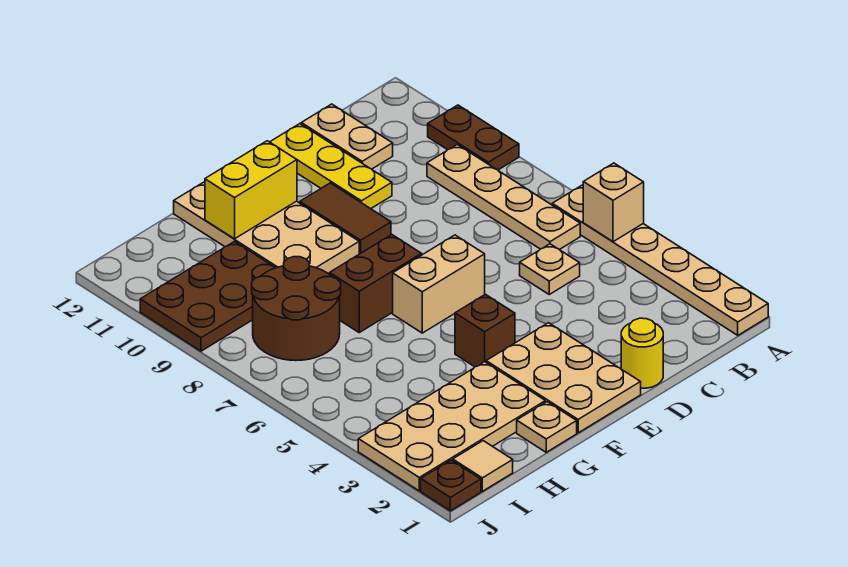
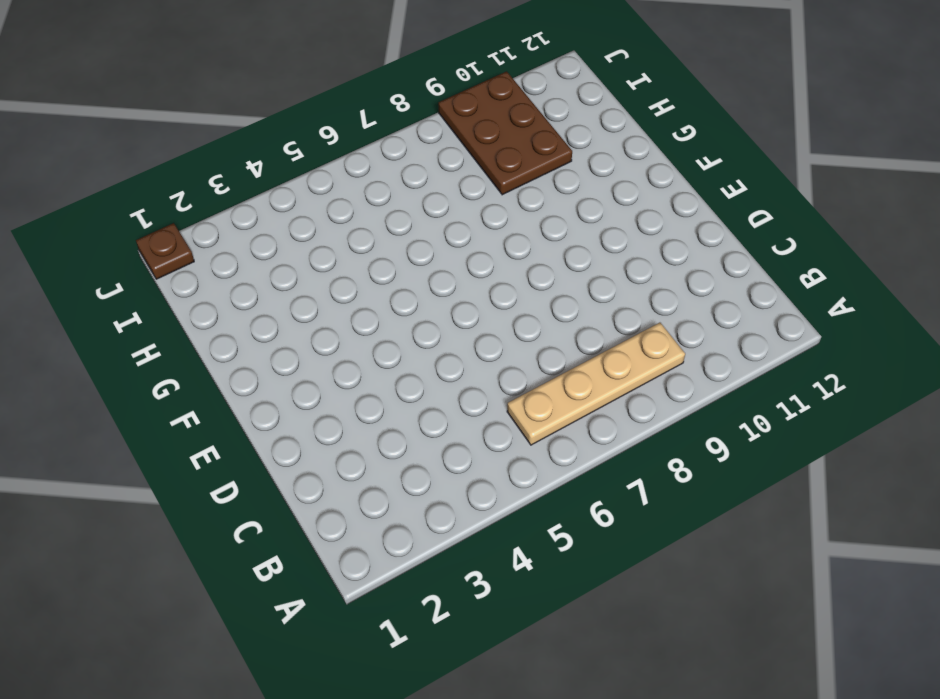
none -> tan plate A1:A6 level 1
none -> brown plate A9:A10 level 1
none -> tan plate C5 level 1

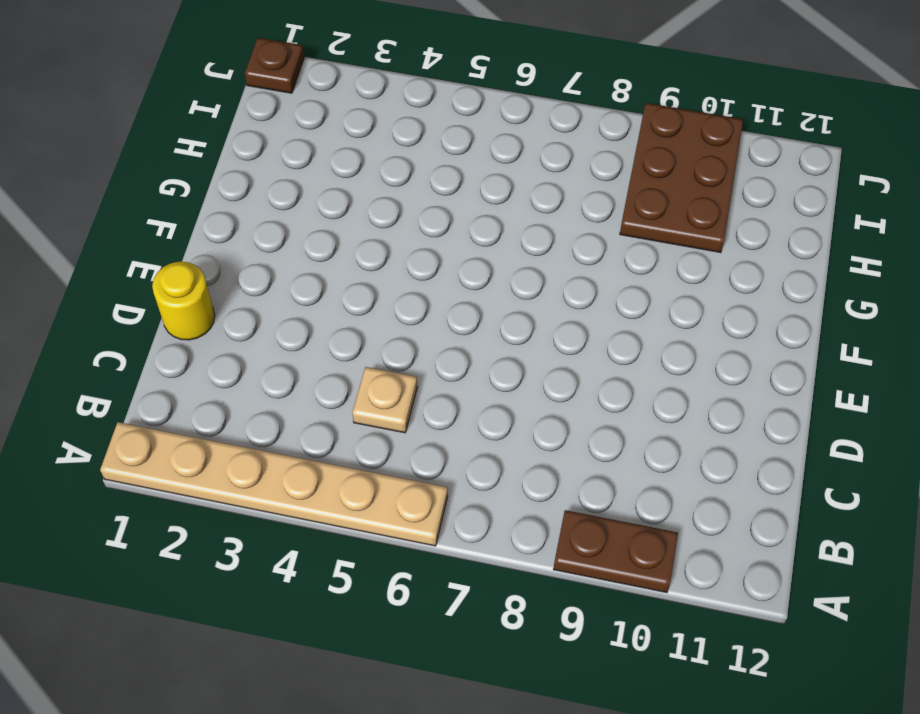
none -> tan plate B6:B9 level 1
none -> tan plate C11:C12 level 1
none -> yellow plate D10:D12 level 1

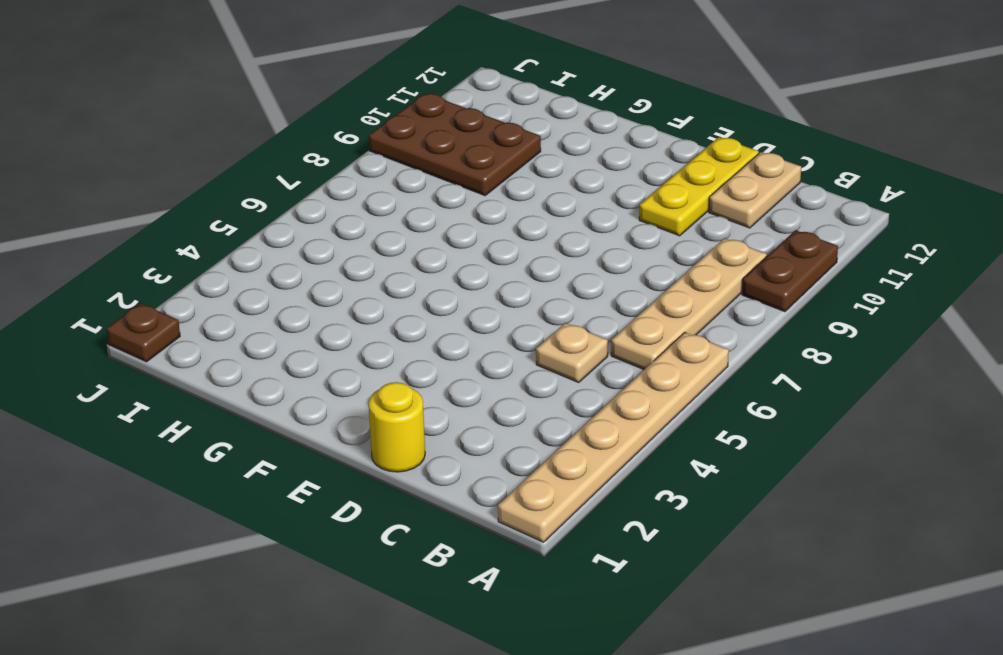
none -> tan plate E1:F3 level 1
none -> tan brick E6:F6 level 1
none -> brown tile E9:E10 level 1

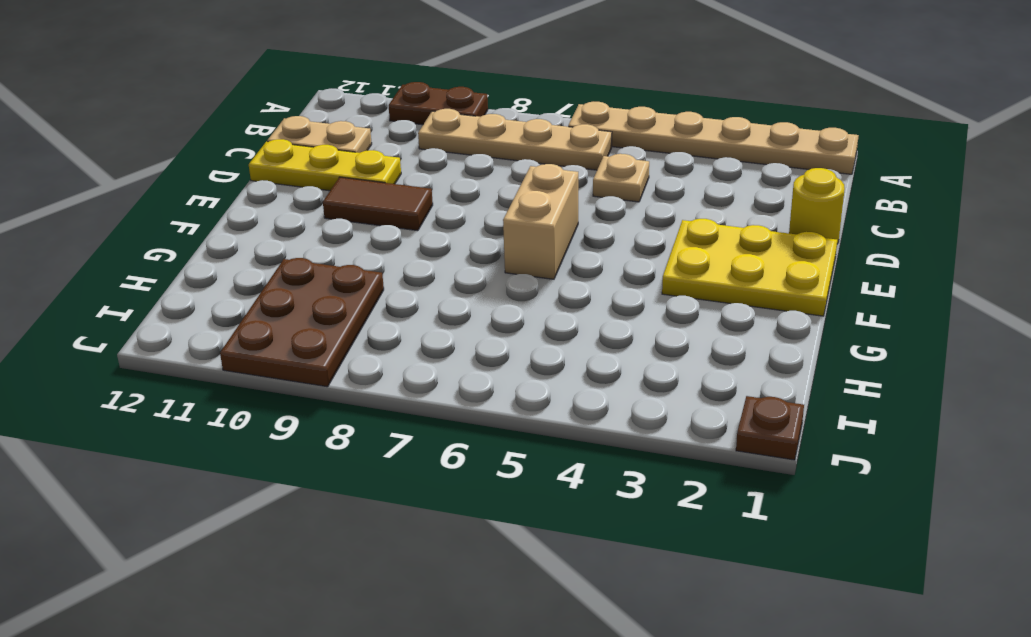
yellow plate E1:F3 level 1 -> tan plate E1:F3 level 1
none -> brown brick F4 level 1
none -> brown brick F7:G7 level 1
none -> tan plate F9:G12 level 1

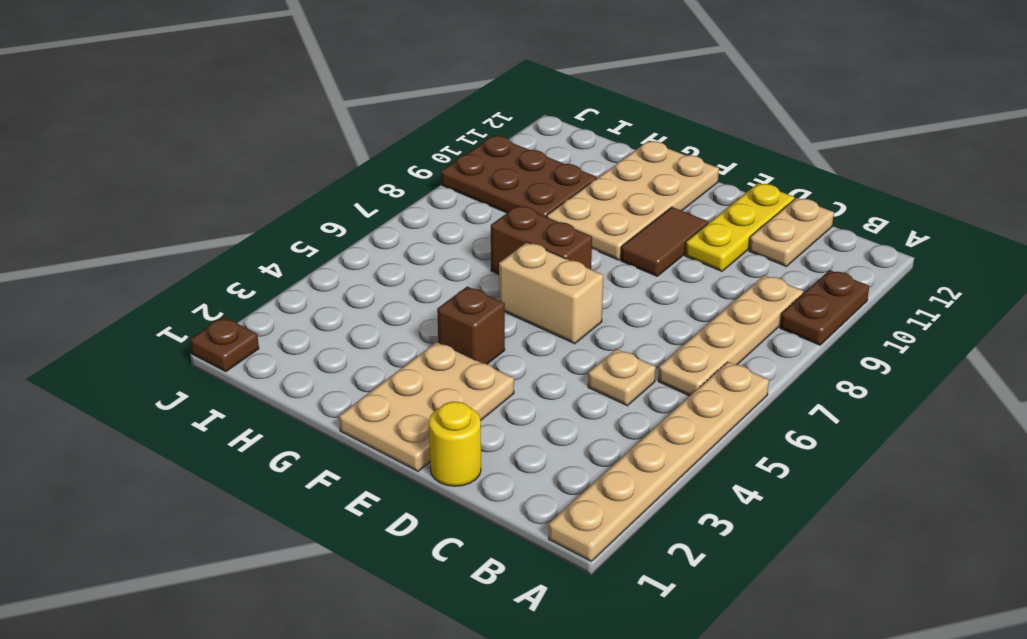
none -> tan plate G1 level 1
none -> tan plate G2:J3 level 1
none -> brown round brick H7:I8 level 1

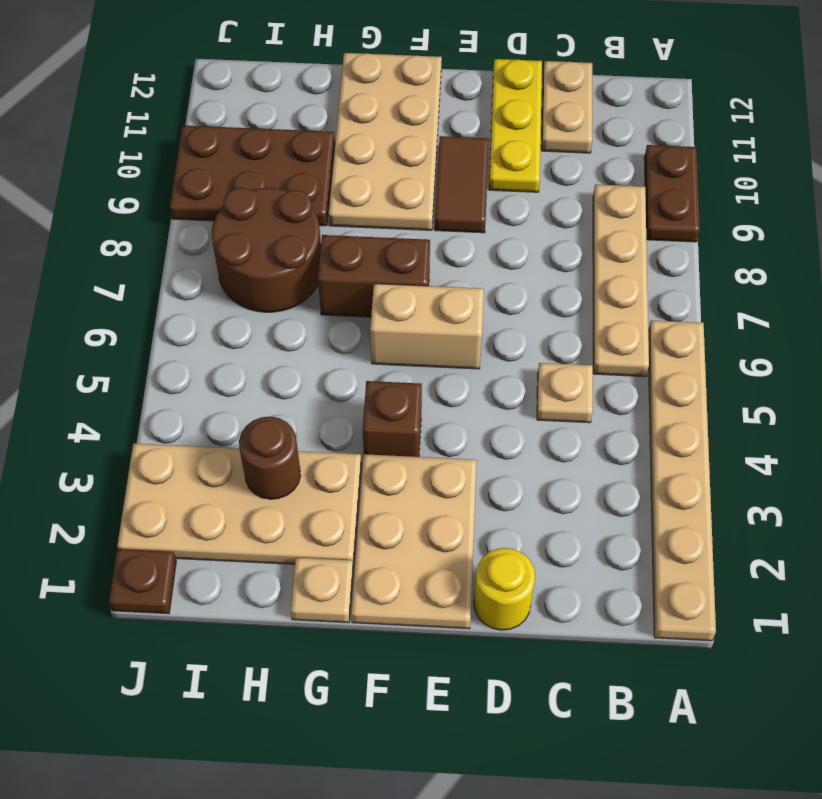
brown round brick H3 level 2 -> none
none -> tan tile I1 level 1
none -> tan brick A5 level 2
none -> yellow brick F11:G11 level 2

